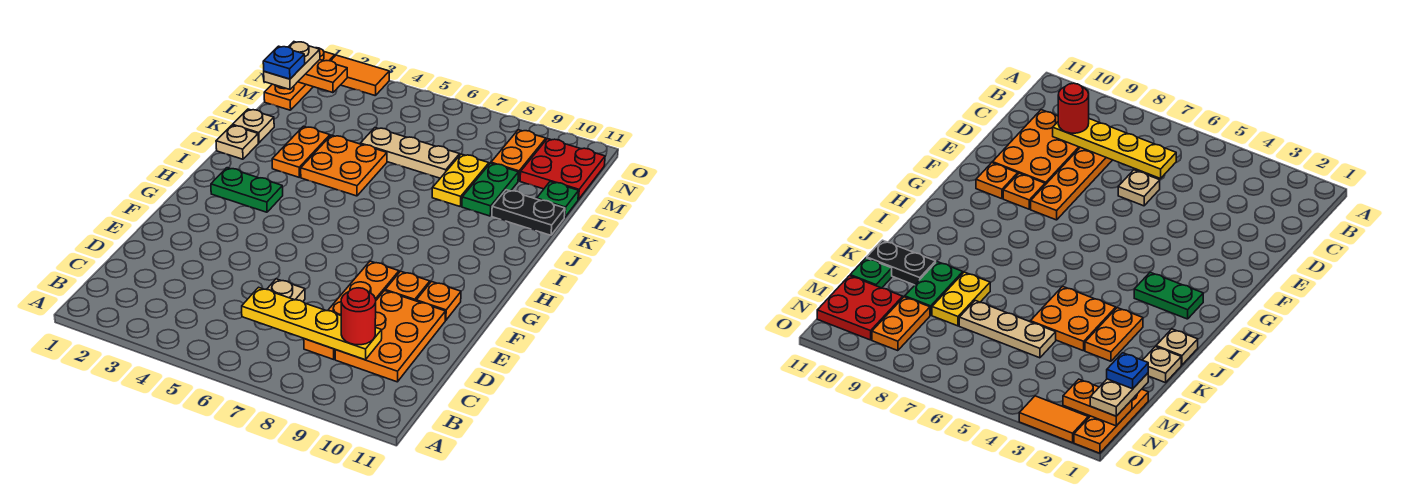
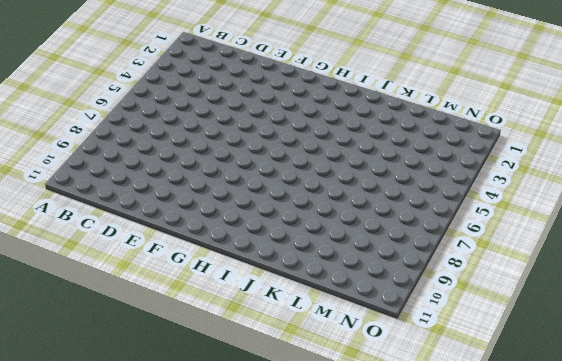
none -> orange plate C8:F8 level 1
none -> orange plate C9:E10 level 1
none -> tan plate D6 level 1

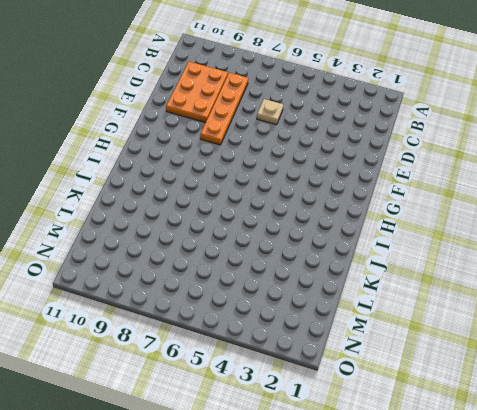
none -> orange plate F9 level 1
none -> orange plate F10 level 1
none -> green plate H2:H3 level 1

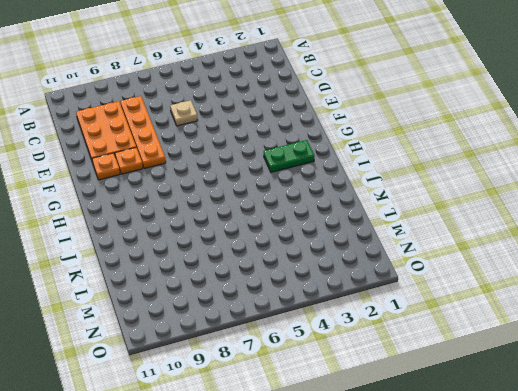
none -> tan plate J1 level 1
none -> orange plate J3:K3 level 1
none -> orange plate J4:K5 level 1

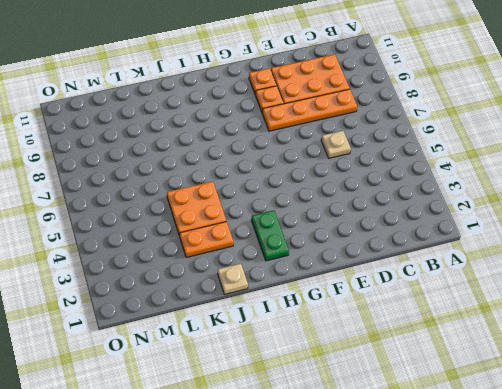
none -> tan plate K1 level 1
none -> yellow plate K8:L8 level 1
none -> green plate K9:L9 level 1

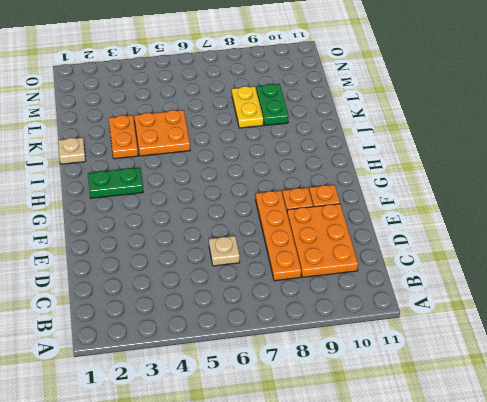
none -> tan plate K1 level 1
none -> black plate K10:K11 level 1
none -> tan plate L5:L7 level 1

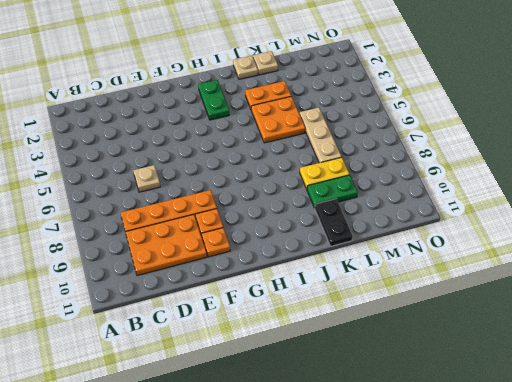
none -> green plate L11 level 1
none -> orange plate M1:O1 level 1
none -> orange plate M9:N9 level 1

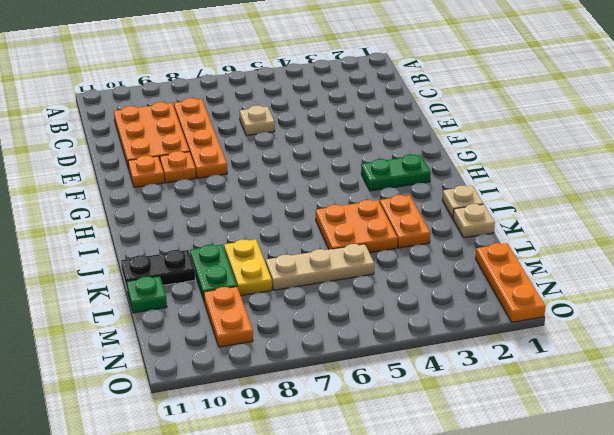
none -> red plate M10:N11 level 1
none -> orange tile O2:O3 level 1
none -> yellow plate C6:C9 level 2

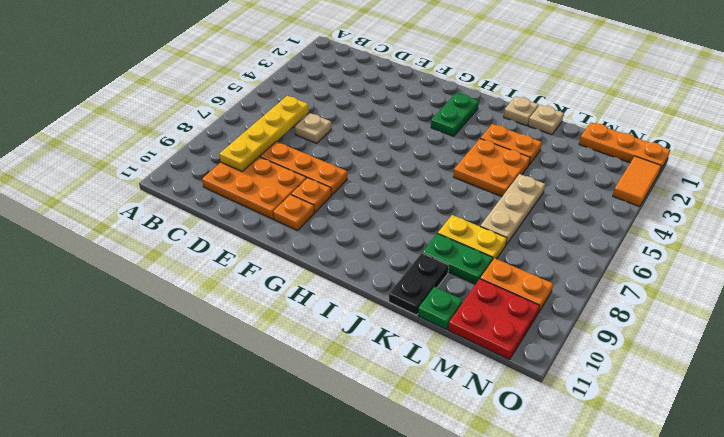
none -> orange plate N1:N2 level 2
none -> red round brick C9 level 3
none -> tan plate M1:N1 level 3

